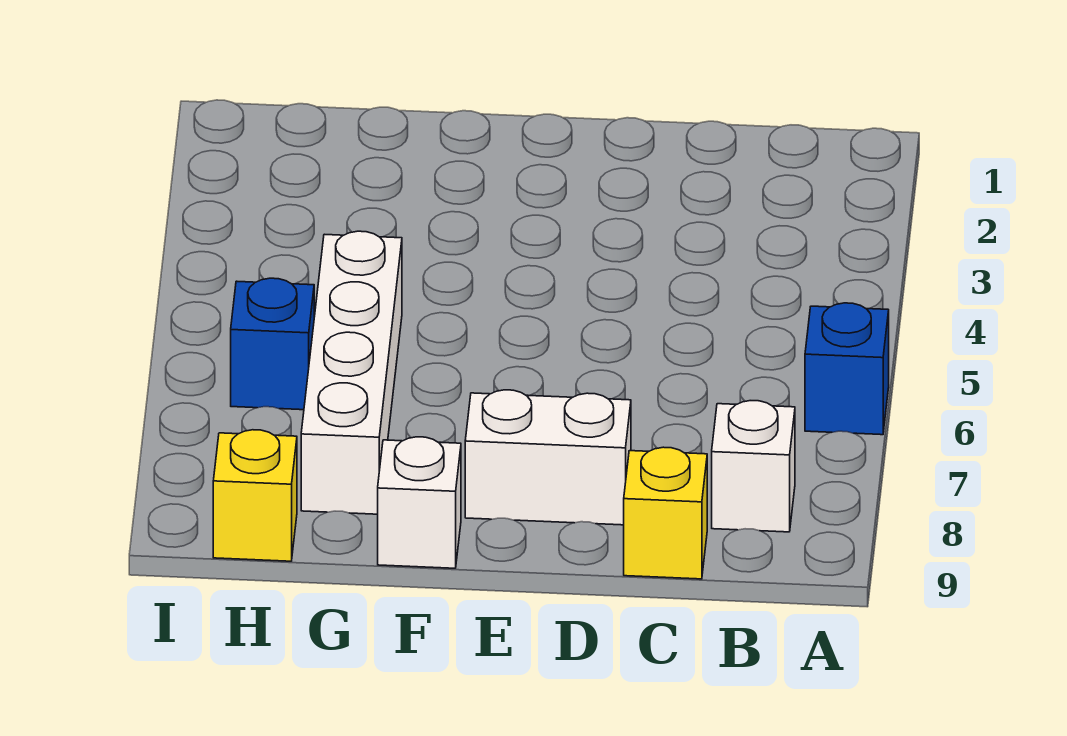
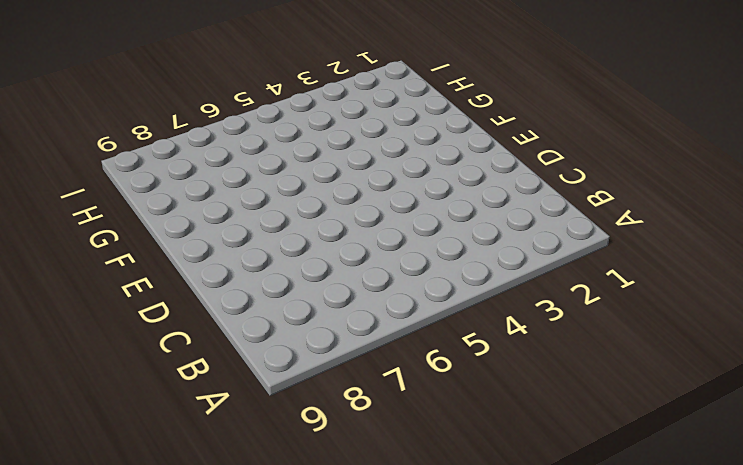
none -> blue brick A6 level 1
none -> white brick B8 level 1

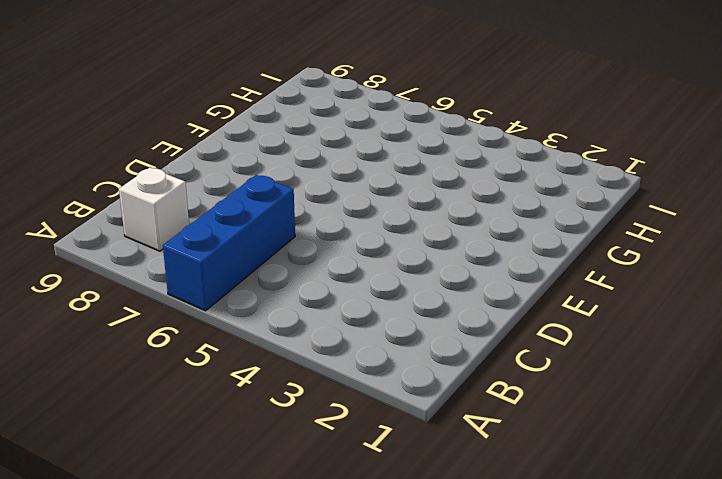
blue brick A6:C6 level 1 -> blue brick A6 level 1
none -> yellow brick C9 level 1
none -> white brick D8:E8 level 1

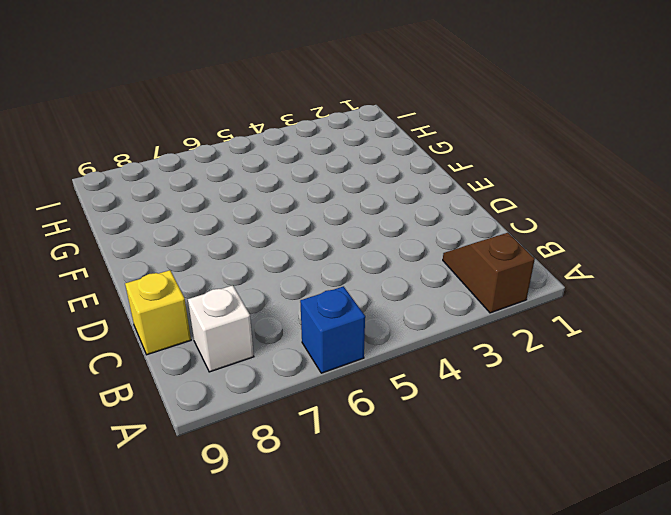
brown slope A2:B2 level 1 top A -> none
none -> white brick D8:E8 level 1
none -> white brick F9 level 1

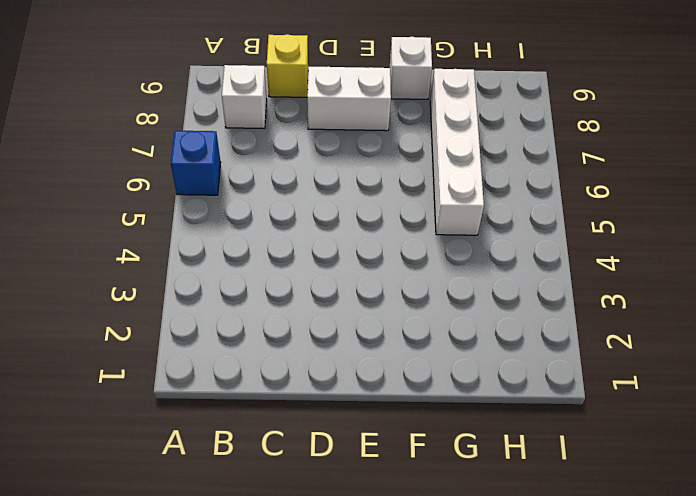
none -> blue brick H6 level 1
none -> yellow brick H9 level 1

